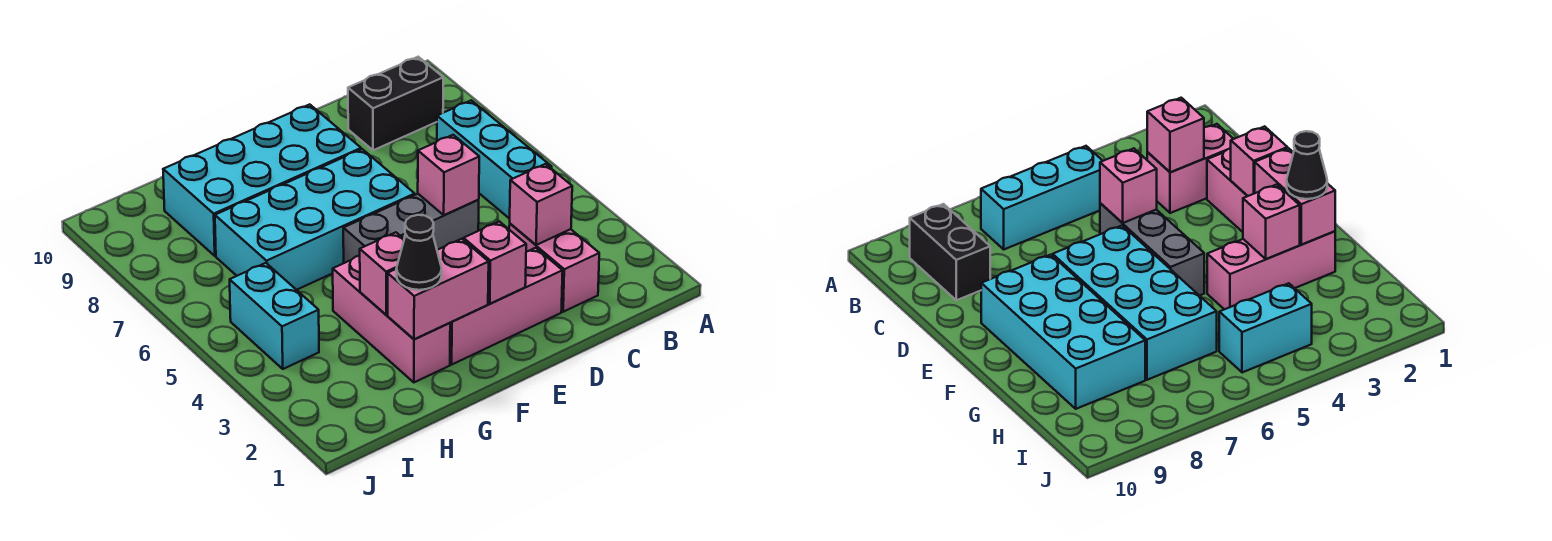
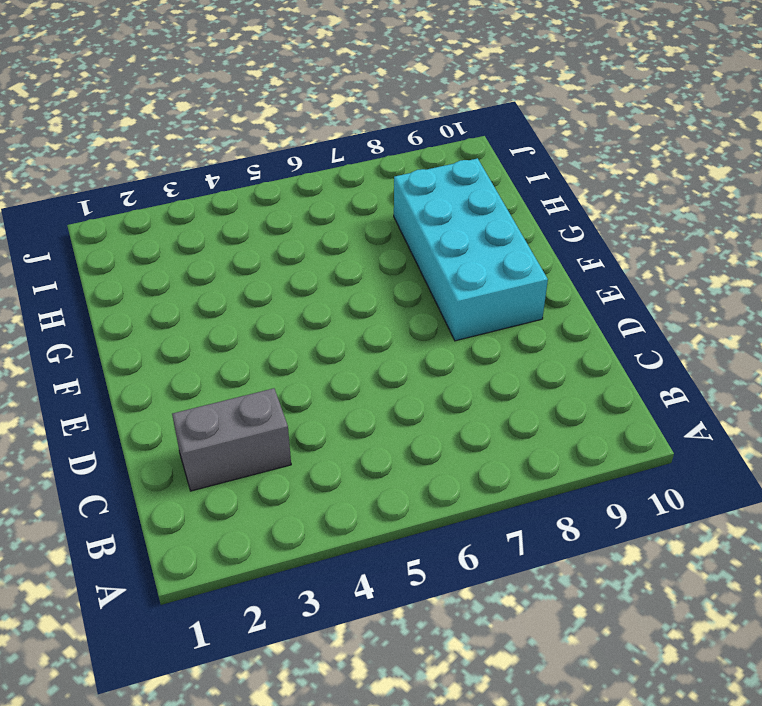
grey brick C2:C3 level 1 -> pink brick C2:C3 level 1
none -> cyan brick B5:B7 level 1
none -> black brick B9:C9 level 1
none -> pink brick D2:F2 level 1

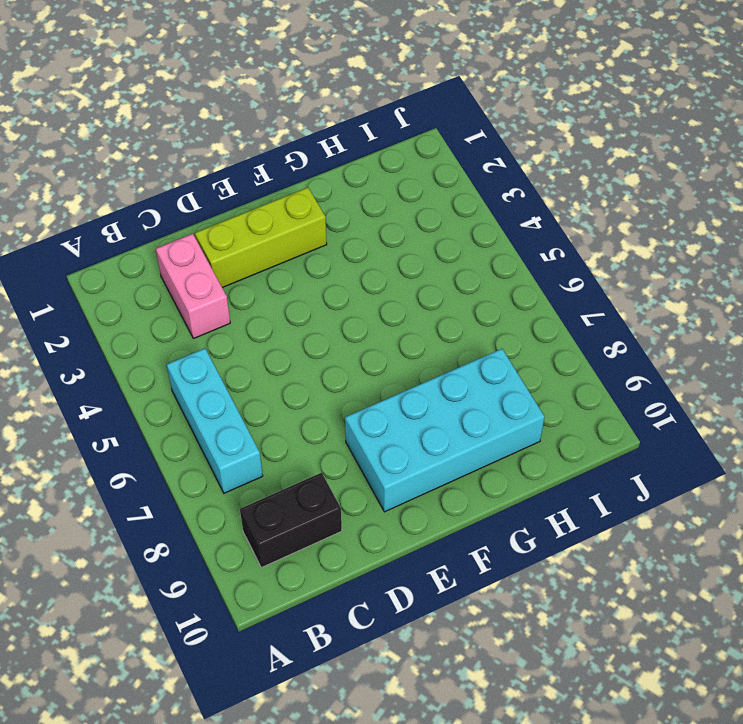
lime brick D2:F2 level 1 -> pink brick D2:F2 level 1
none -> grey brick D5:F5 level 1
none -> cyan brick E6:H7 level 1
none -> pink brick G2:G4 level 1

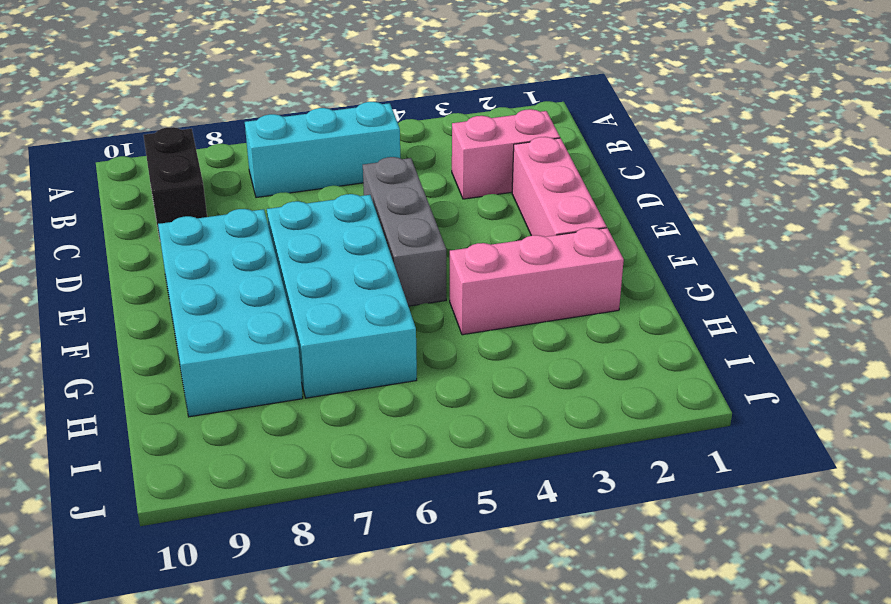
none -> cyan brick I4:I5 level 1
none -> pink brick C3 level 2
none -> pink brick D5 level 2

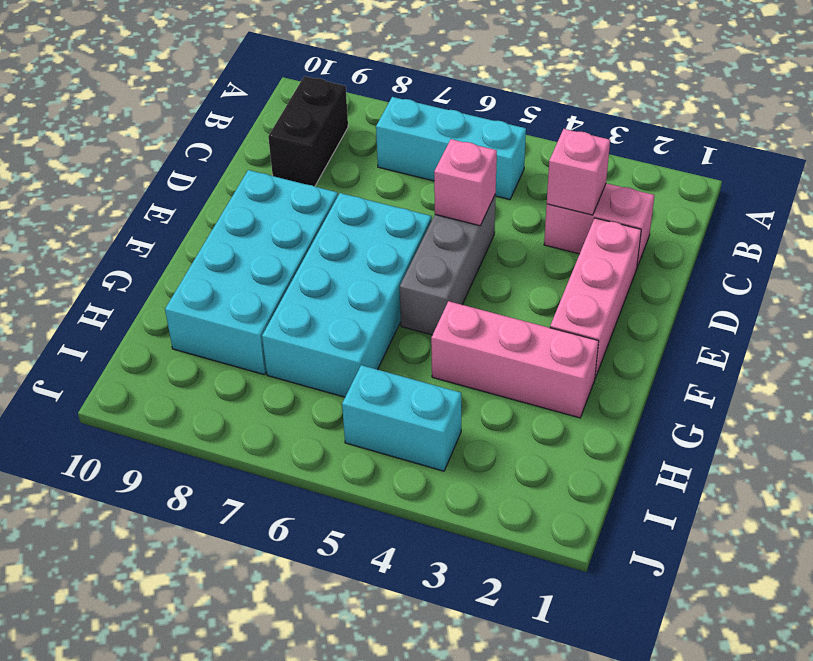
none -> pink brick E2 level 2
none -> pink brick F2:G2 level 2
none -> pink brick G3 level 2

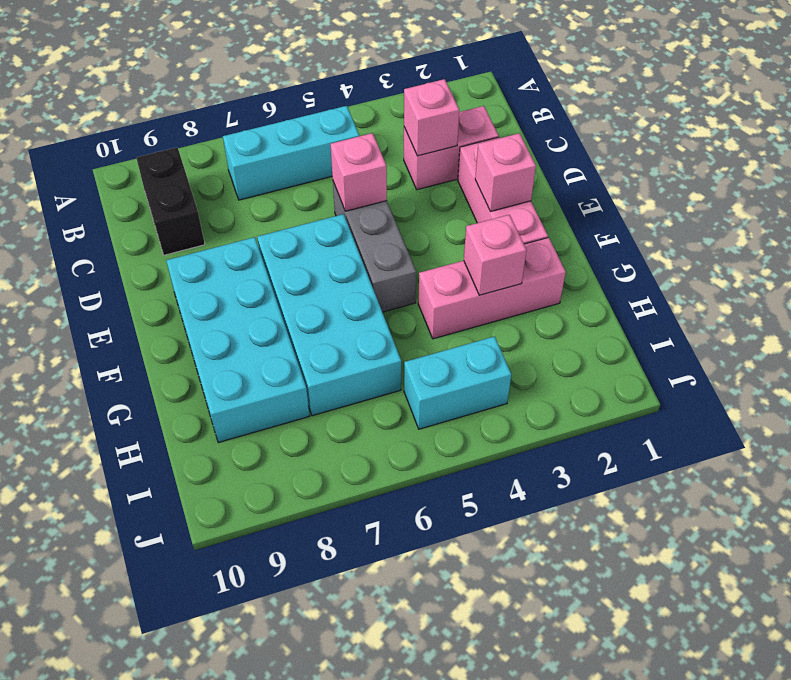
none -> pink brick F2:G2 level 2
none -> black cone G2 level 3

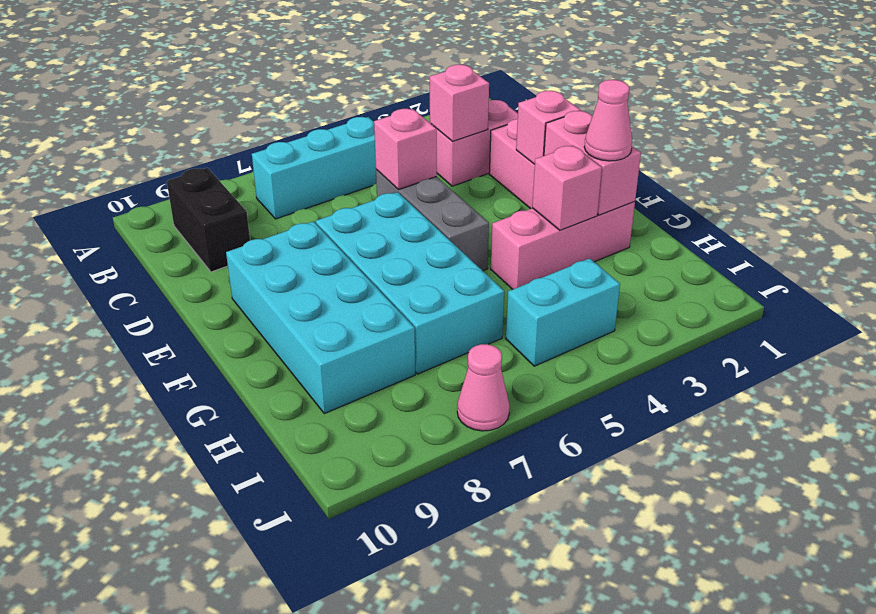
pink cone G2 level 3 -> black cone G2 level 3
pink cone J7 level 1 -> none

